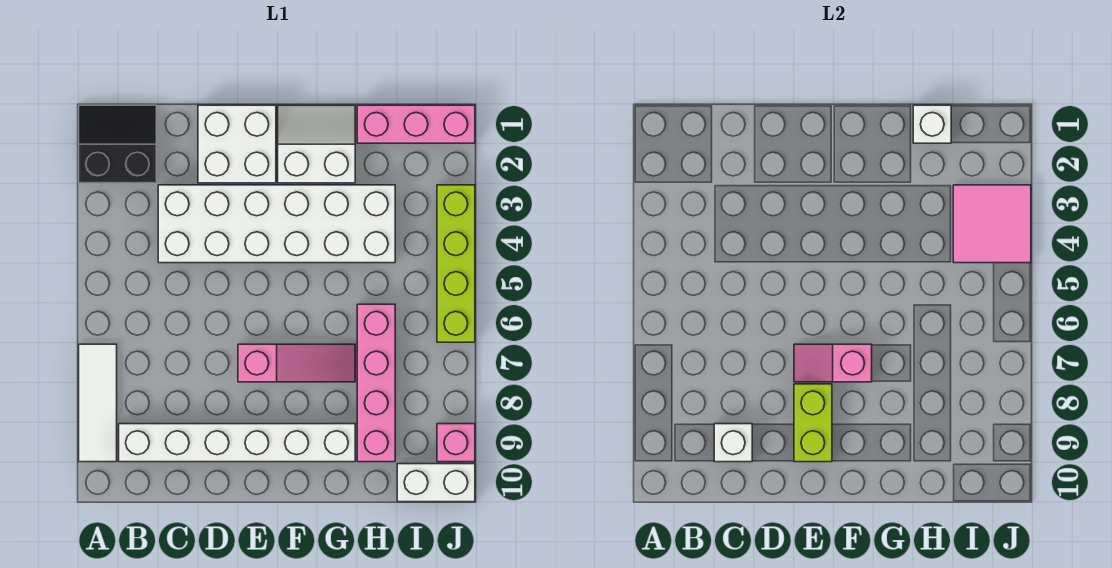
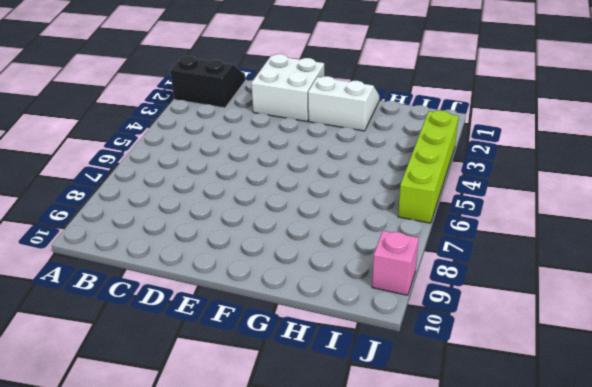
none -> white tile A7:A9 level 1
none -> white brick B9:G9 level 1
none -> white brick C3:H4 level 1

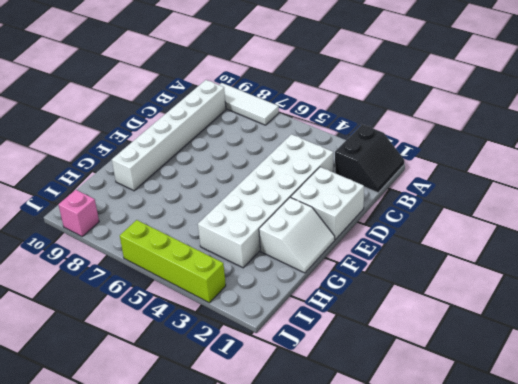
none -> pink slope E7:G7 level 1 top E
none -> pink brick H1:J1 level 1
none -> pink brick H6:H9 level 1

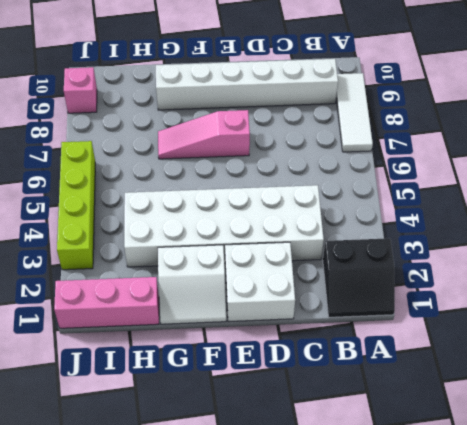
none -> pink brick H6:H9 level 1
none -> white brick I10:J10 level 1
none -> white brick C9 level 2

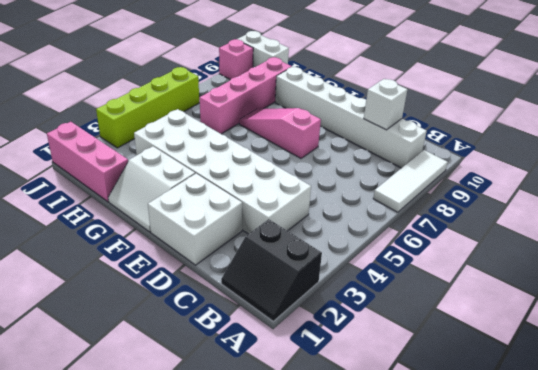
none -> pink slope E7:F7 level 2 top F
none -> lime brick E8:E9 level 2
none -> white brick H1 level 2

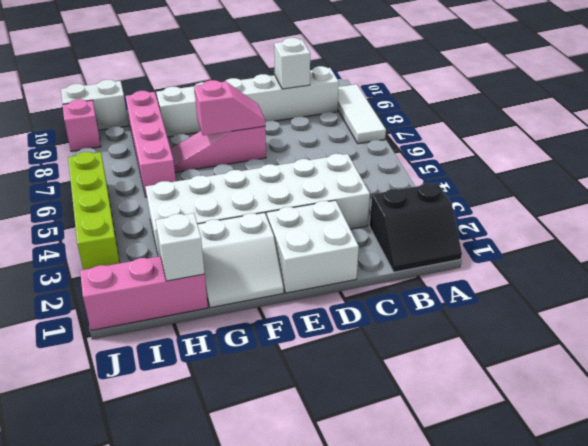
none -> lime brick E8:E9 level 2
none -> pink tile I3:J4 level 2

